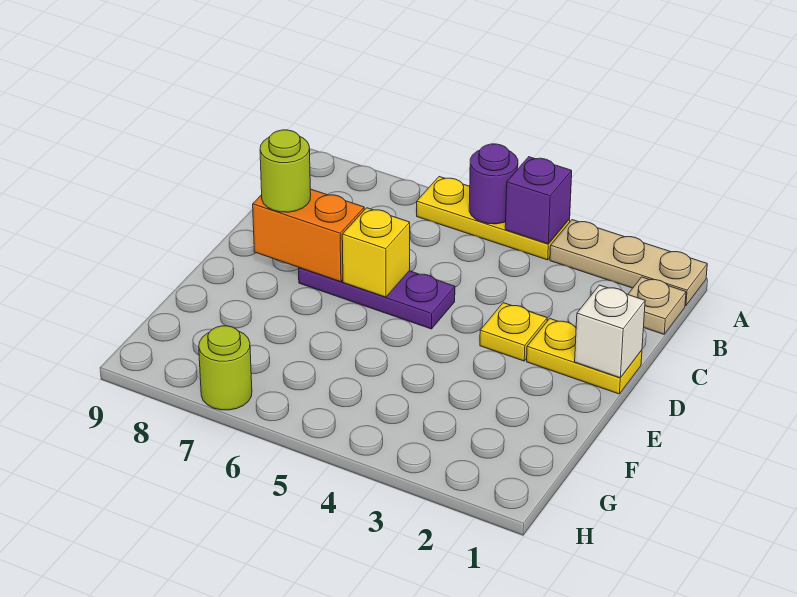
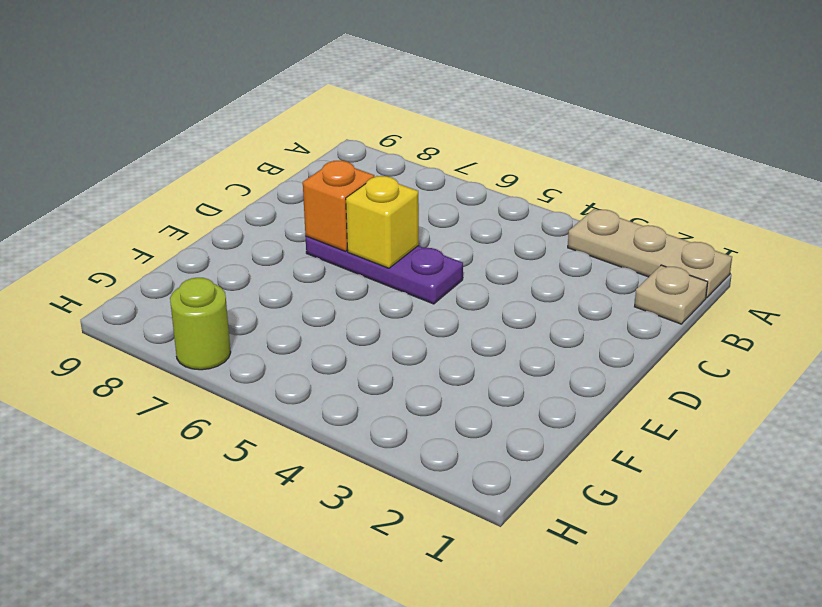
orange brick D7 level 2 -> orange brick D7:D8 level 2
none -> yellow plate A4:A6 level 1
none -> yellow plate D1:D2 level 1
none -> yellow plate D3 level 1

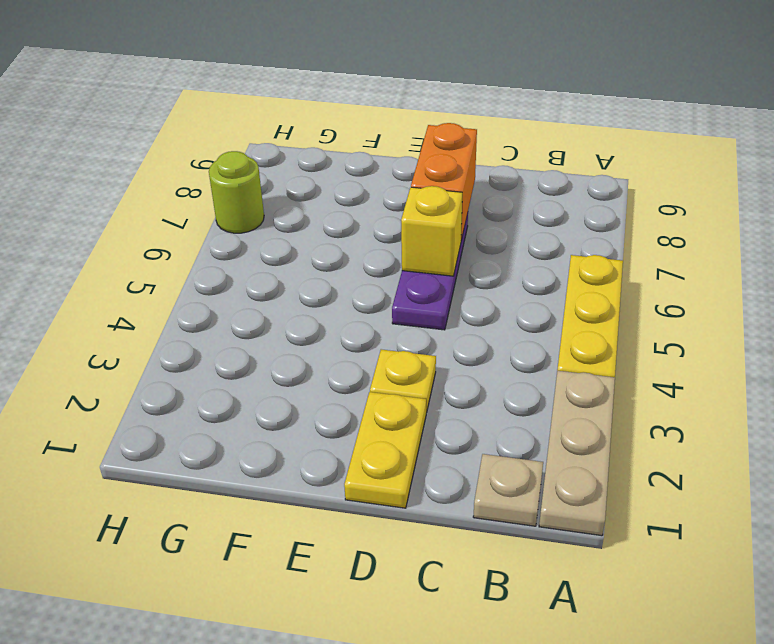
none -> purple brick A4 level 2
none -> purple round brick A5 level 2
none -> white brick D1 level 2

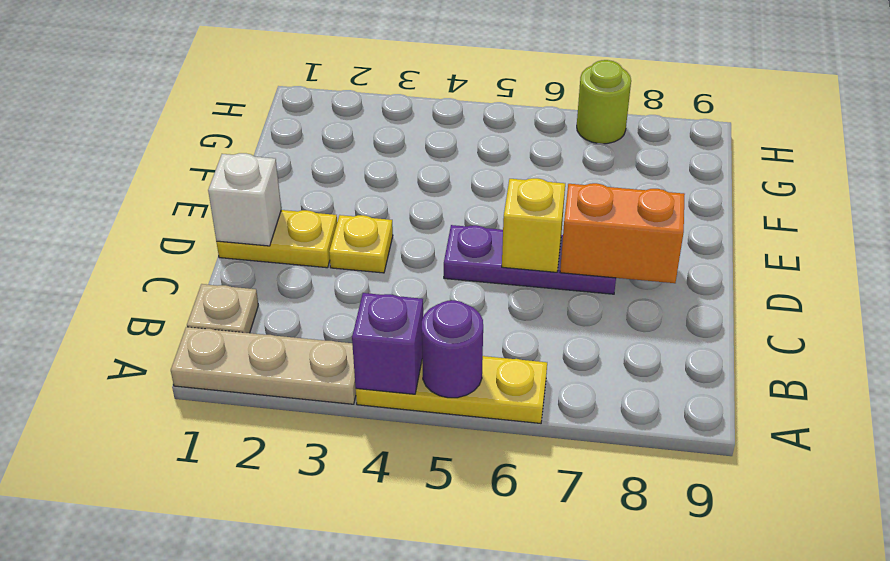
none -> lime round brick D8 level 3

